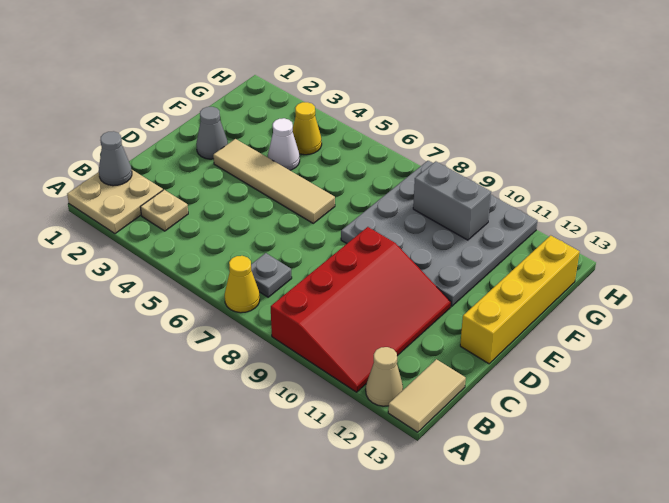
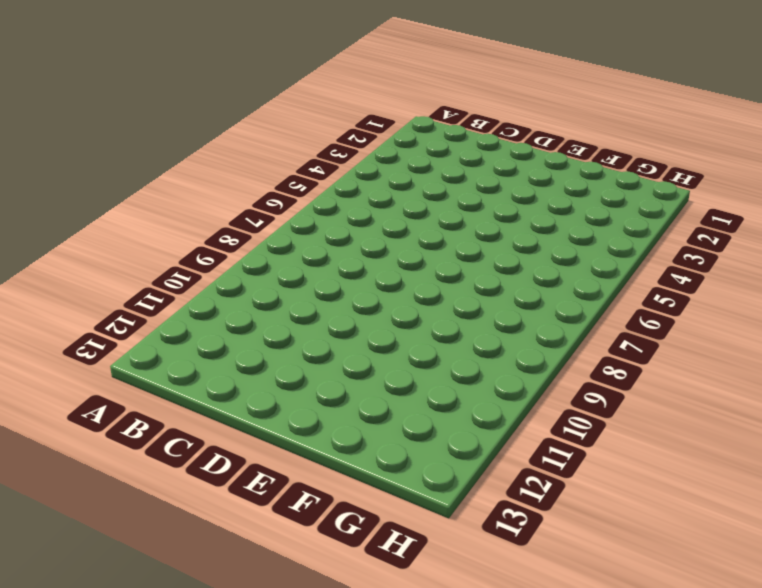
none -> tan plate A1:B2 level 1
none -> yellow cone A7 level 1
none -> red slope A9:D11 level 1 top 9

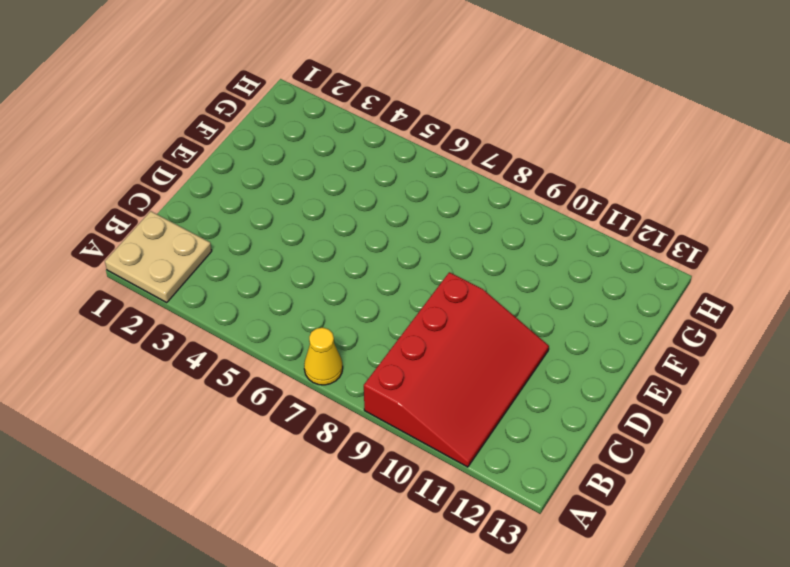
none -> tan cone A12 level 1
none -> tan tile A13:B13 level 1
none -> tan plate B3 level 1

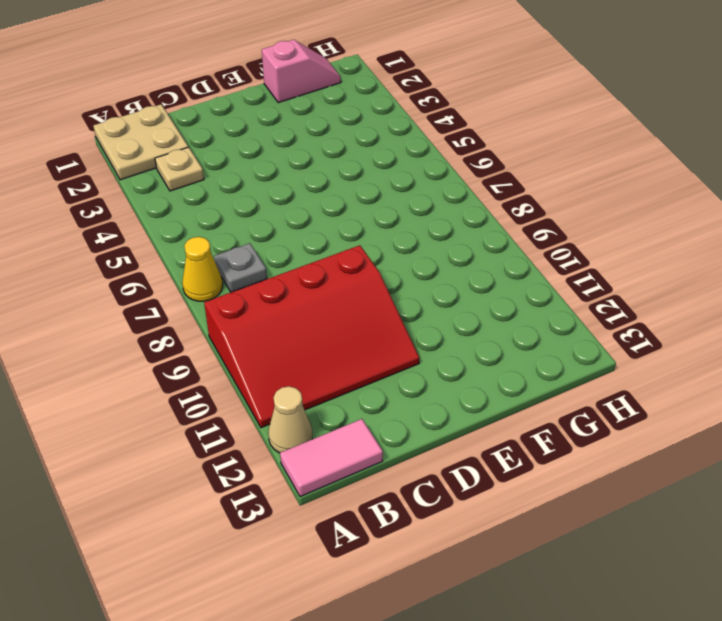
pink tile A13:B13 level 1 -> tan tile A13:B13 level 1
pink slope F1:G1 level 1 top F -> none
none -> yellow brick D13:G13 level 1
none -> grey cone E2 level 1
none -> tan tile E3:E6 level 1

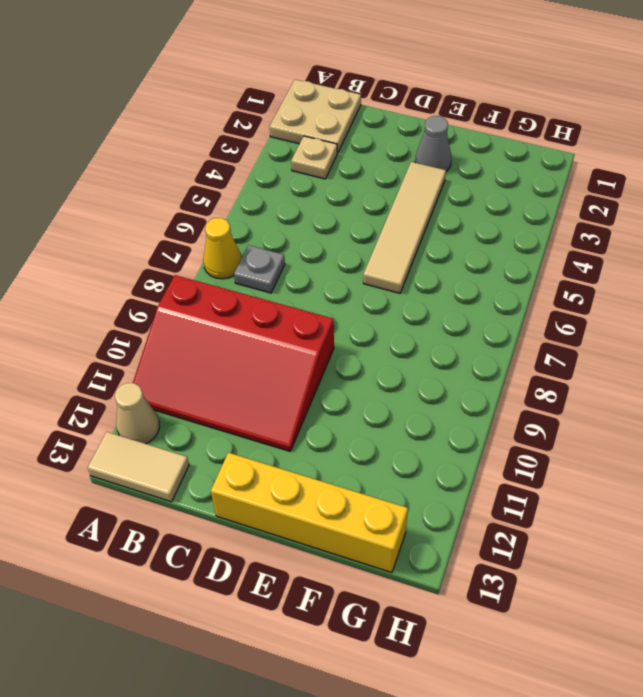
none -> grey plate E8:H11 level 1
none -> white cone F4 level 1
none -> yellow cone G4 level 1

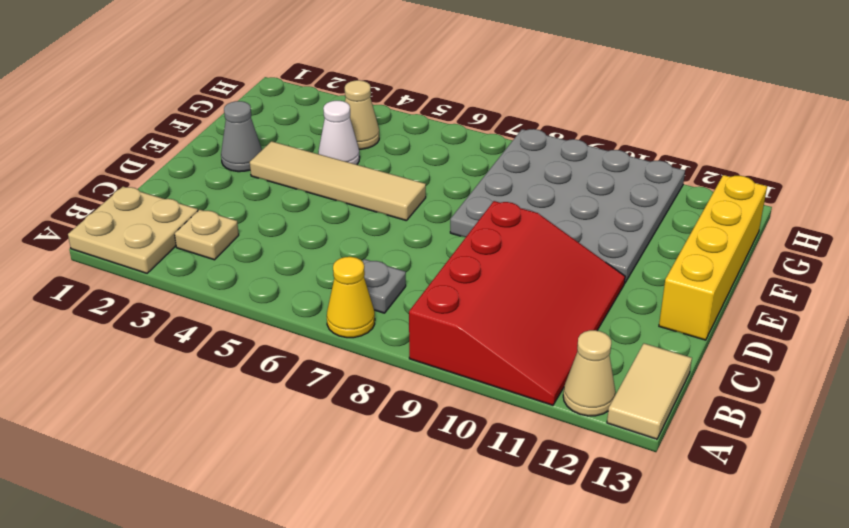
tan cone G4 level 1 -> yellow cone G4 level 1
none -> grey cone B1 level 2
none -> grey brick G9:G10 level 2

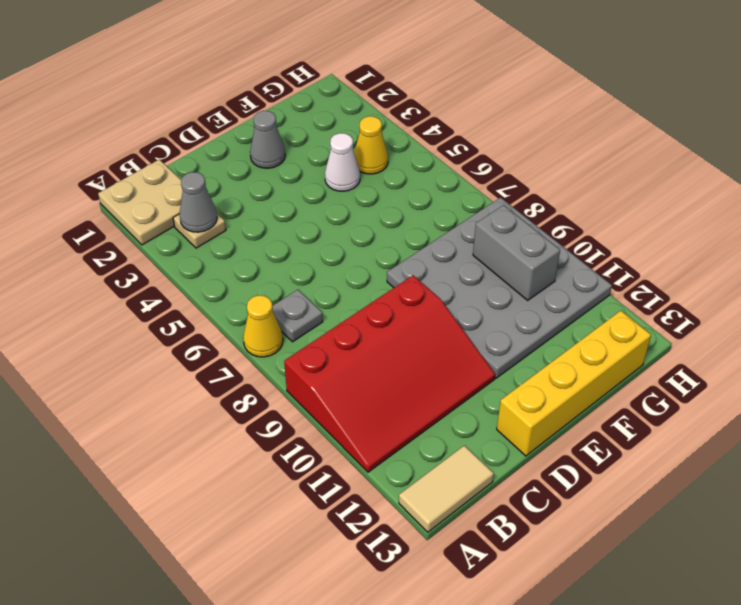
grey cone B3 level 2 -> grey cone B1 level 2
none -> tan cone A12 level 1
none -> tan tile E3:E6 level 1

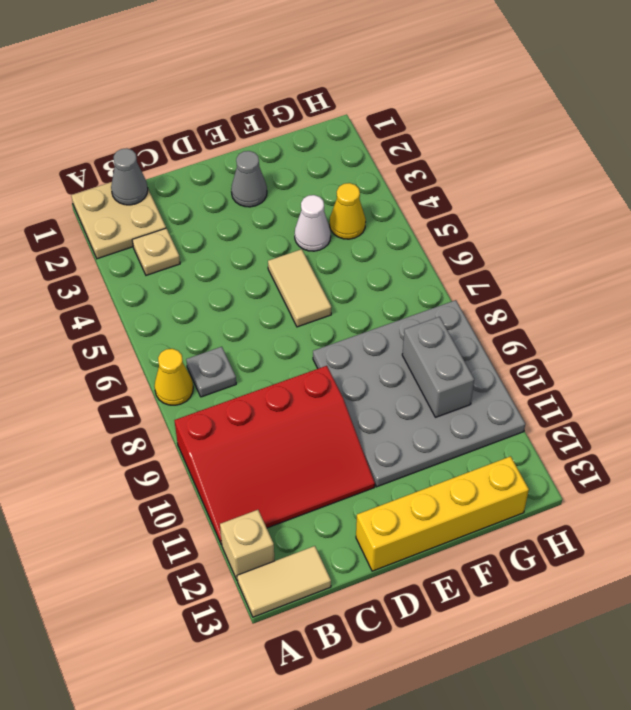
tan brick A12 level 1 -> tan cone A12 level 1
tan tile E5:E6 level 1 -> tan tile E3:E6 level 1

